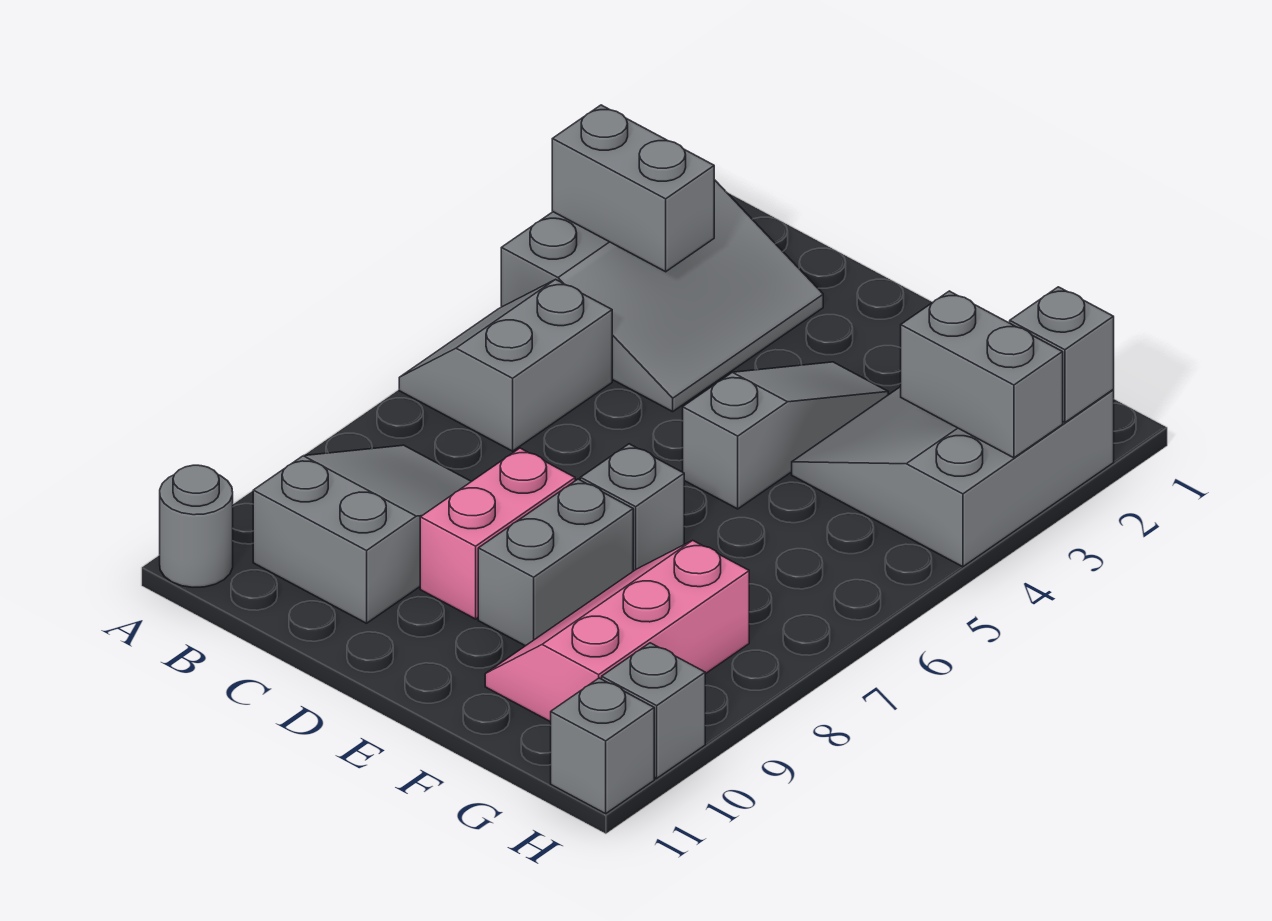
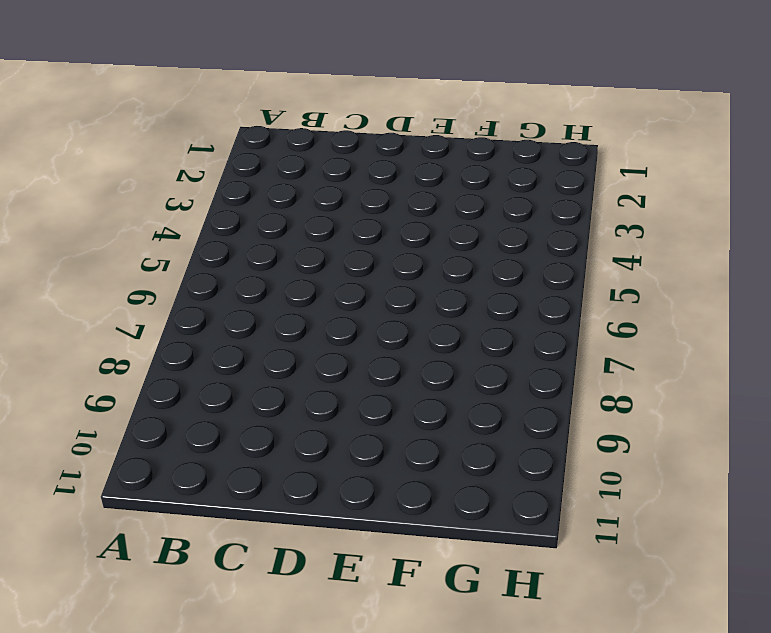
none -> grey slope A2:C4 level 1 top A
none -> grey slope A5:B6 level 1 top B
none -> grey round brick A11 level 1

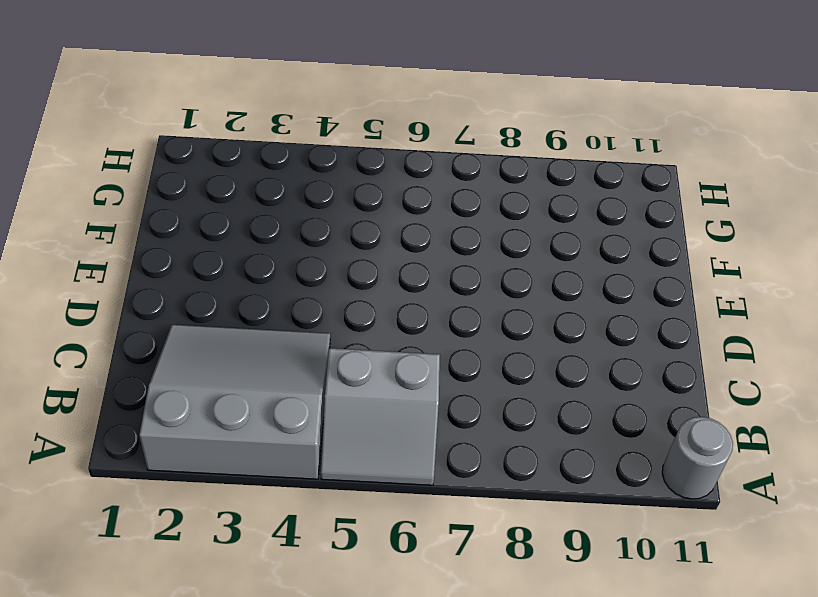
none -> grey slope B8:C10 level 1 top 10
none -> pink brick D8:D9 level 1
none -> grey slope E3:E5 level 1 top 5

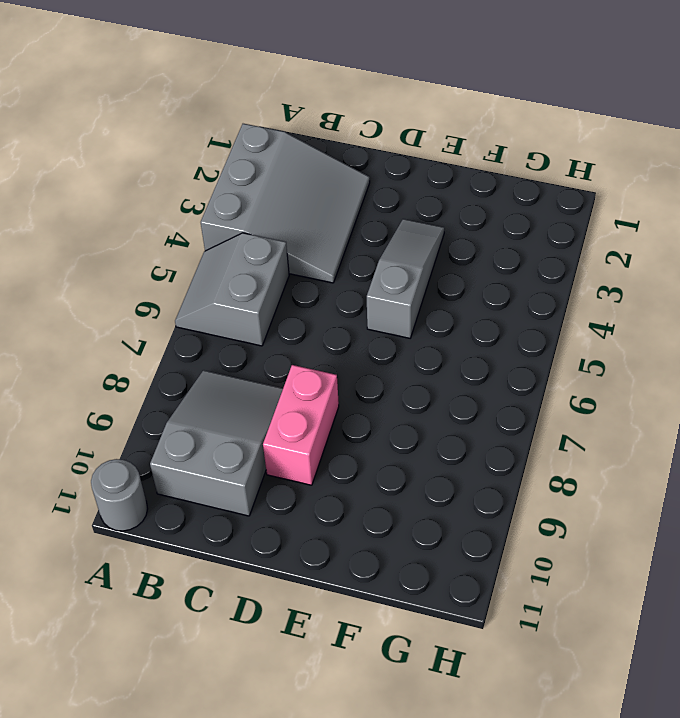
none -> grey brick E7 level 1
none -> grey brick E8:E9 level 1
none -> grey slope F2:H4 level 1 top H

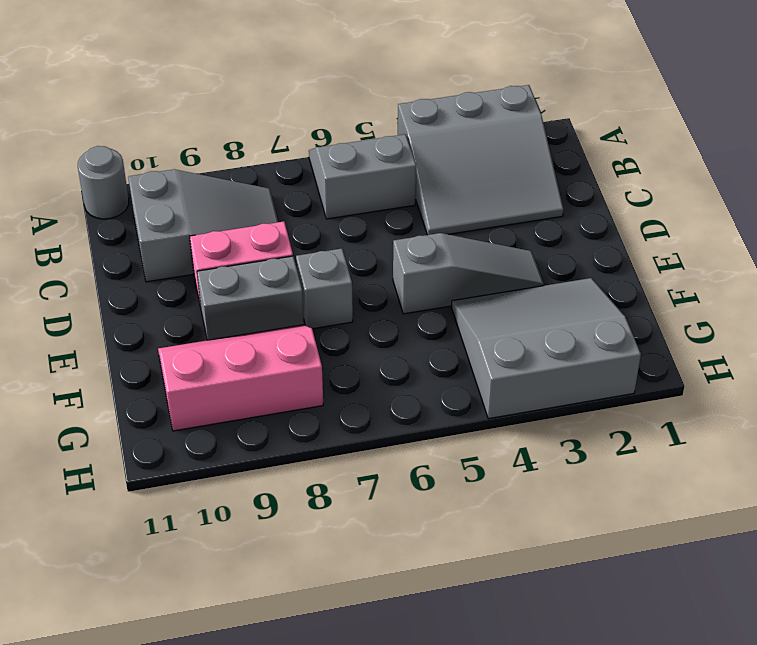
none -> grey brick H10 level 1
none -> grey brick H11 level 1
none -> grey brick A3:B3 level 2

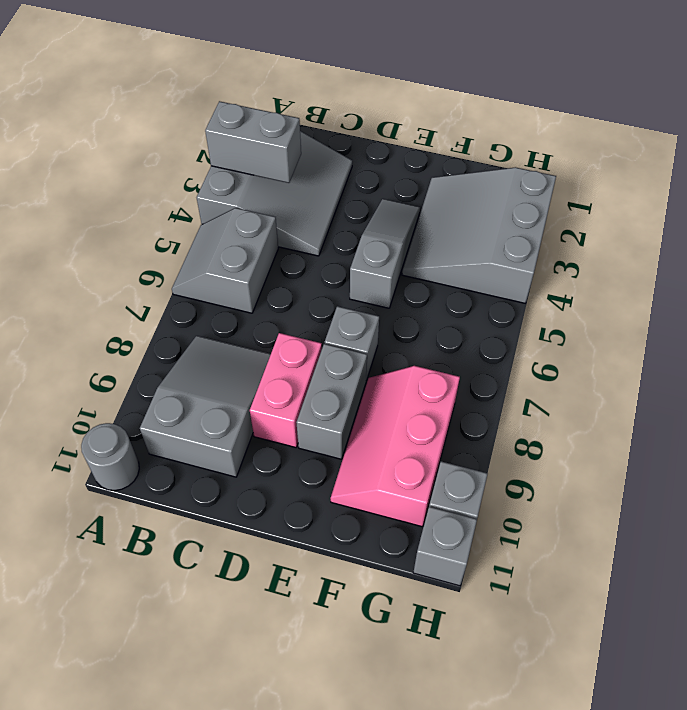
none -> grey brick G3:H3 level 2
none -> grey brick H2 level 2

